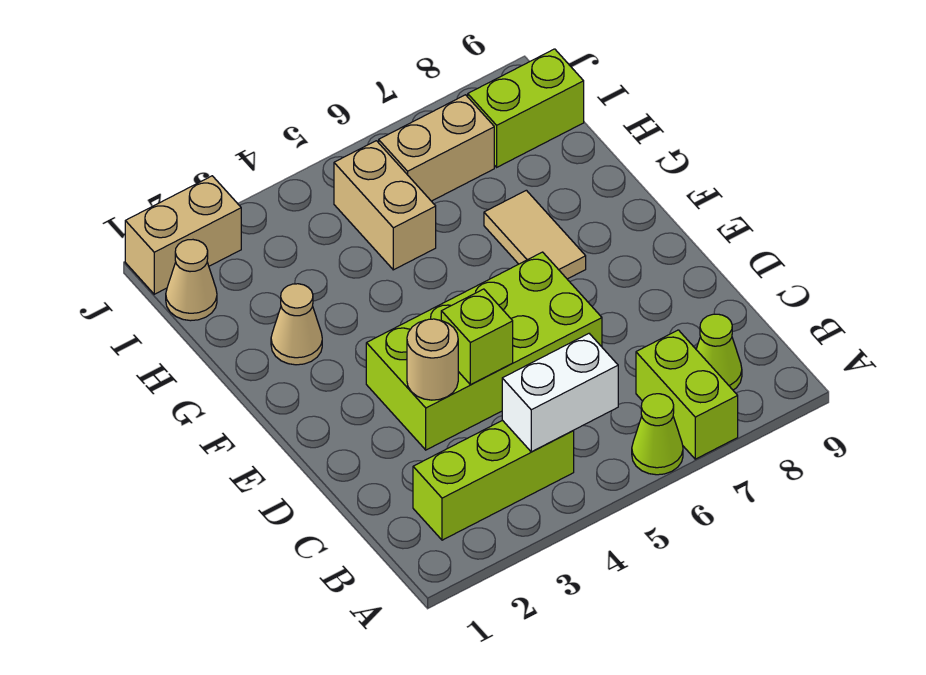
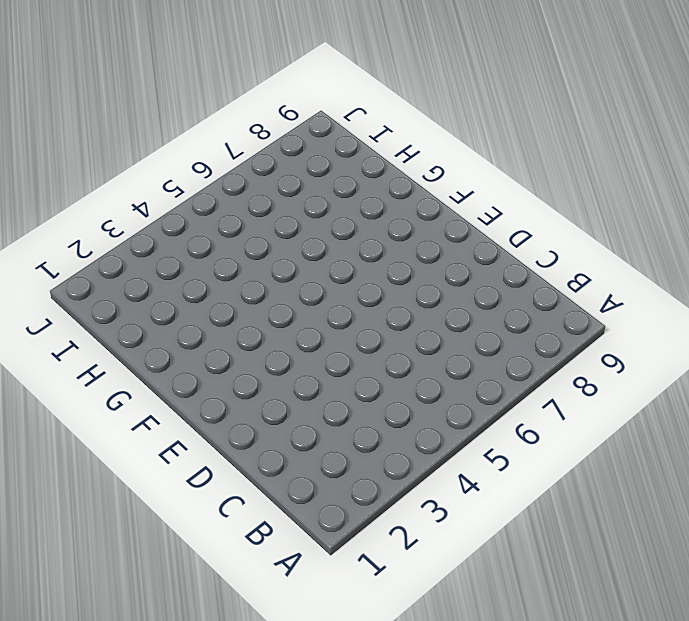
none -> lime cone A6 level 1
none -> lime brick A7:B7 level 1
none -> lime brick B2:B4 level 1

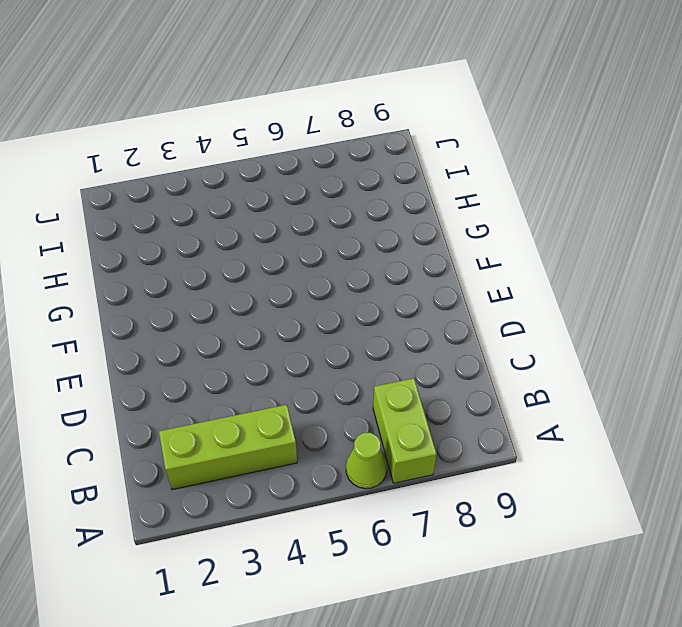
none -> lime cone B8 level 1
none -> lime brick D3:E6 level 1
none -> tan tile F7:G7 level 1

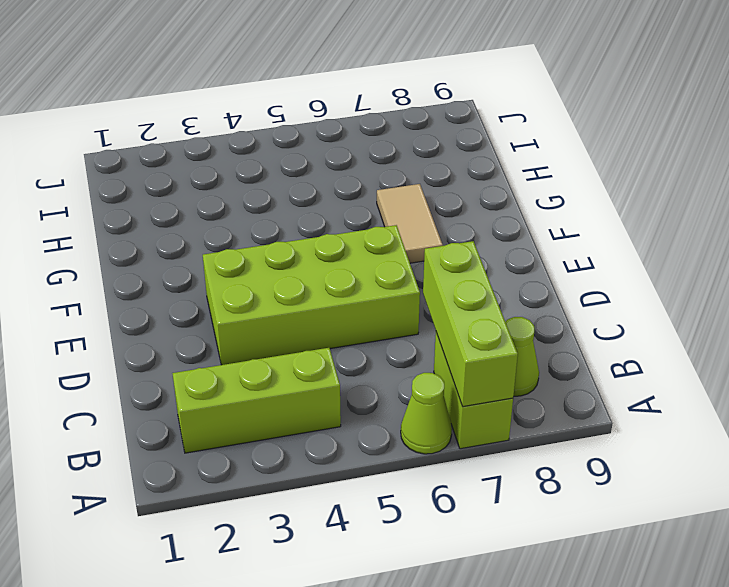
lime brick A7:C7 level 2 -> none
none -> tan cone G2 level 1
none -> tan brick H5:I5 level 1
none -> tan cone I1 level 1

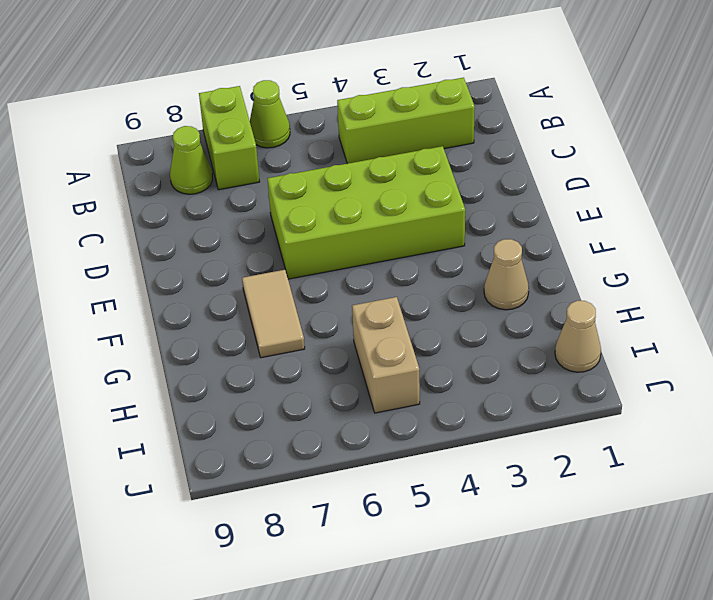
none -> tan brick I6:I7 level 1
none -> lime brick I8:I9 level 1
none -> tan brick J1:J2 level 1

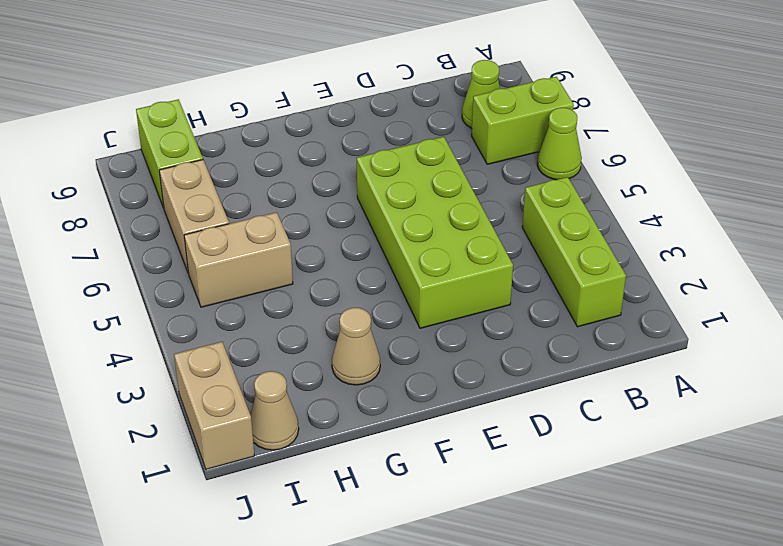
none -> tan tile F7:G7 level 1
none -> white brick B4:B5 level 2
none -> tan round brick D3 level 2

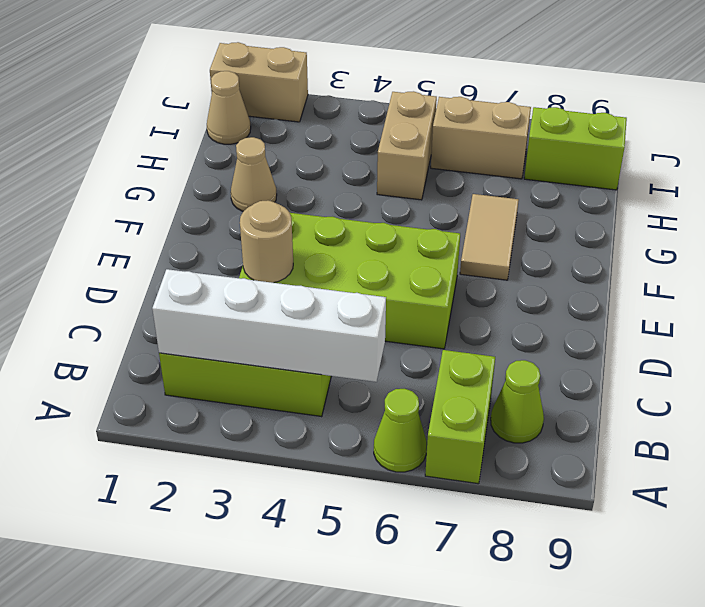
white brick B2:B5 level 2 -> white brick B4:B5 level 2
none -> lime brick D4 level 2

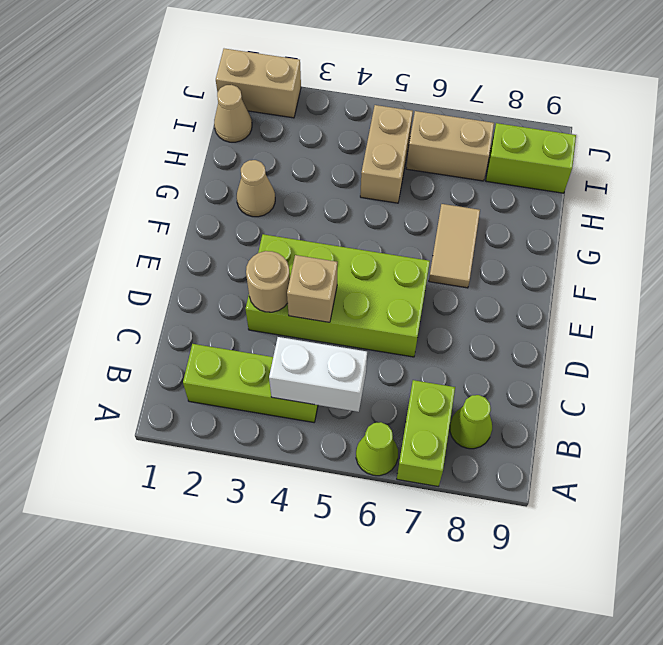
tan brick D4 level 2 -> lime brick D4 level 2

